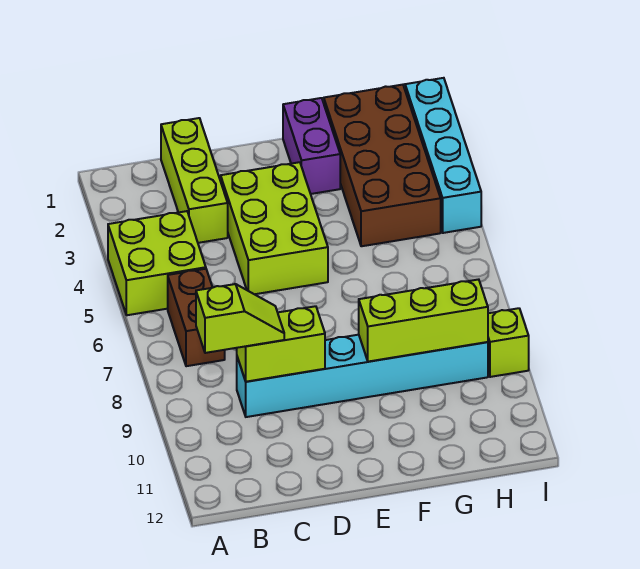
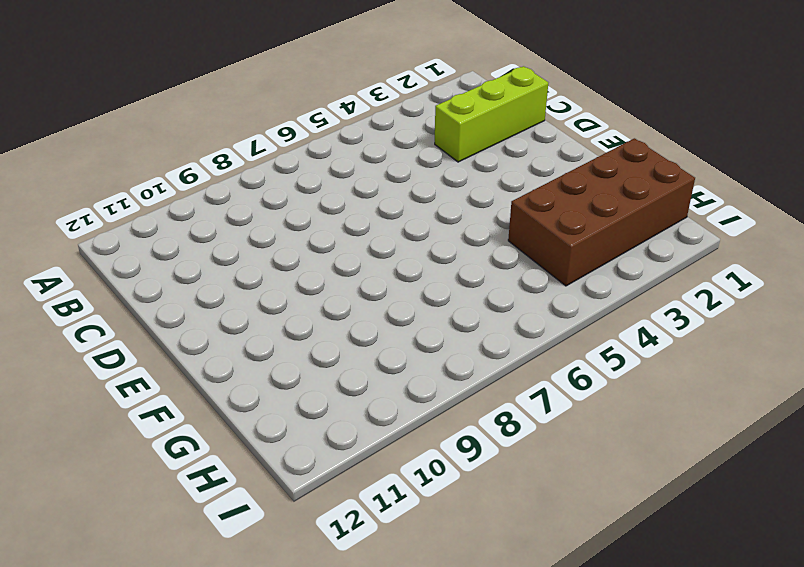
none -> lime brick A4:B5 level 1
none -> brown brick B6:B7 level 1
none -> cyan brick C9:H9 level 1

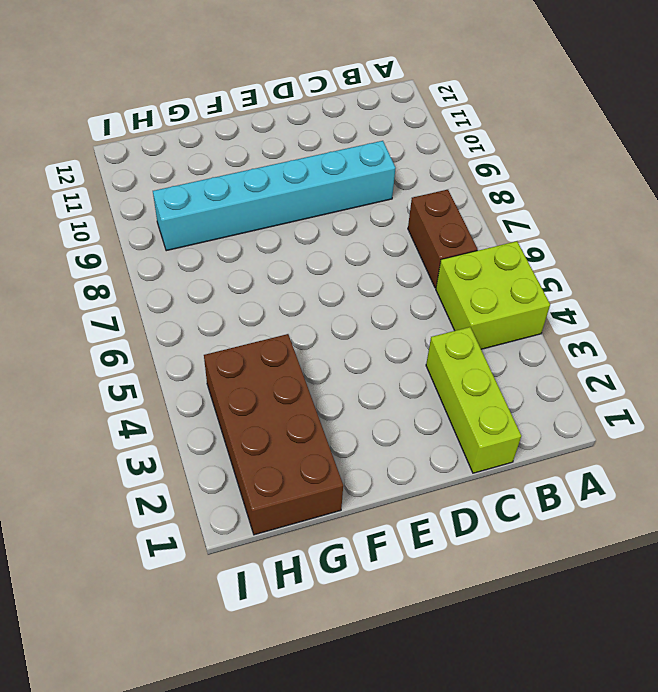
none -> lime brick D3:E5 level 1
none -> purple brick F1:F2 level 1
none -> cyan brick I1:I4 level 1

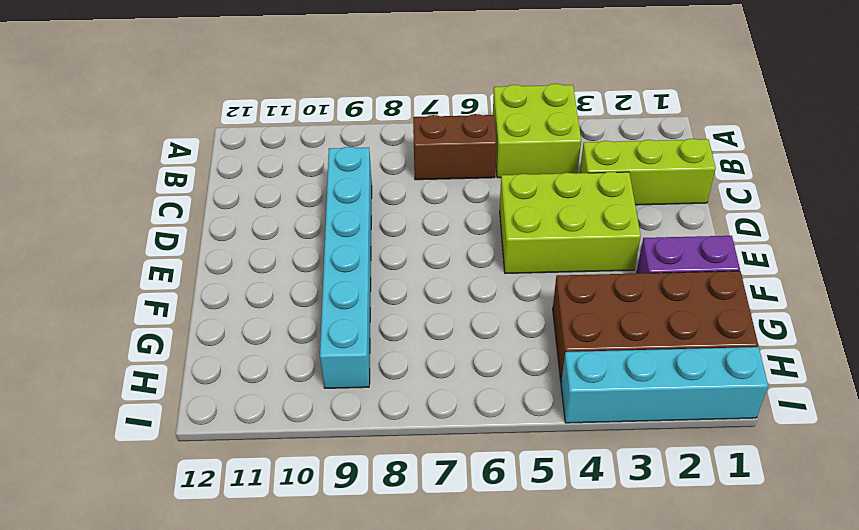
none -> lime brick I9 level 1
none -> lime brick C9:D9 level 2
none -> lime brick F9:H9 level 2

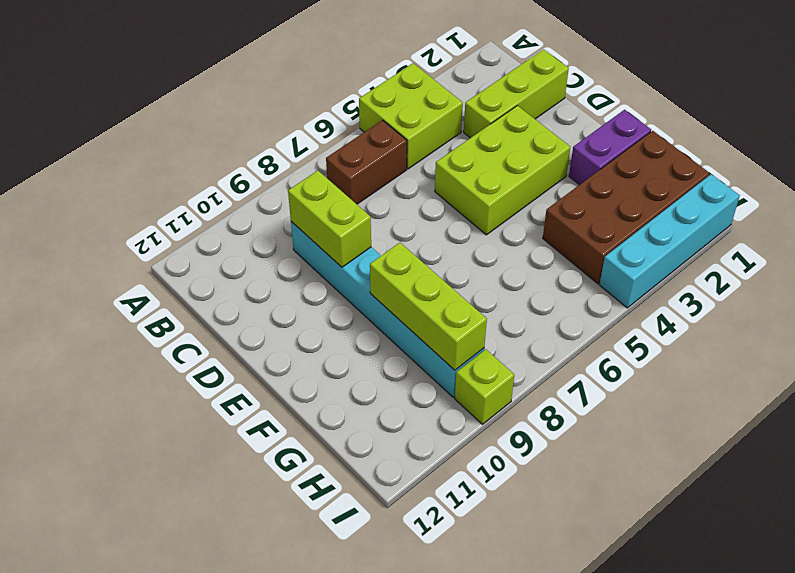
none -> lime slope B9:C9 level 3 top B

